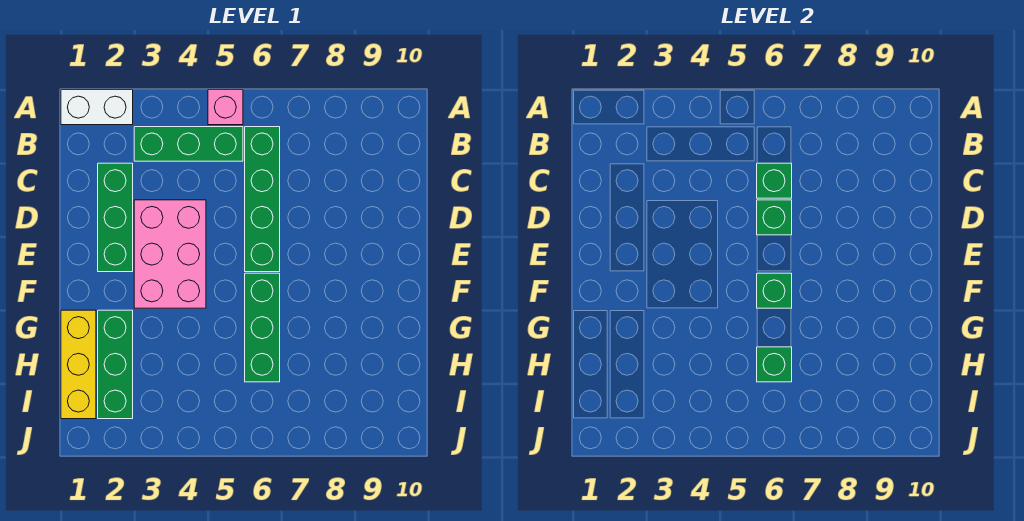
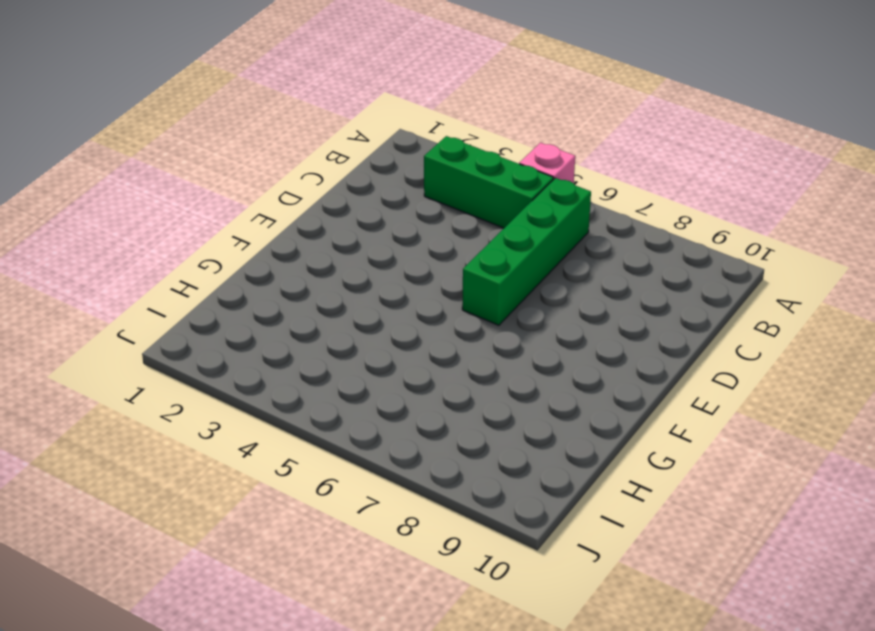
none -> white brick A1:A2 level 1
none -> green brick C2:E2 level 1
none -> pink brick D3:F4 level 1

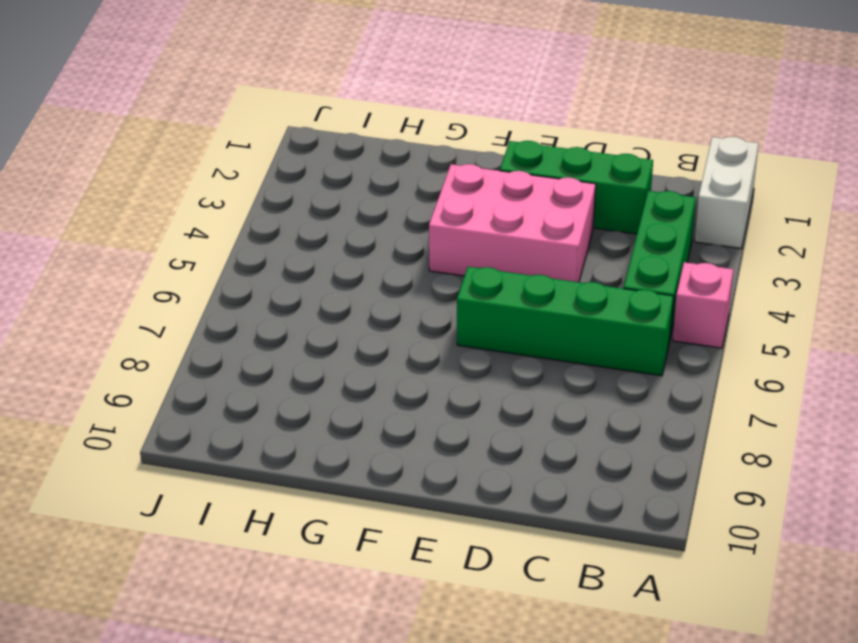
none -> green brick F6:H6 level 1
none -> yellow brick G1:I1 level 1
none -> green brick G2:I2 level 1

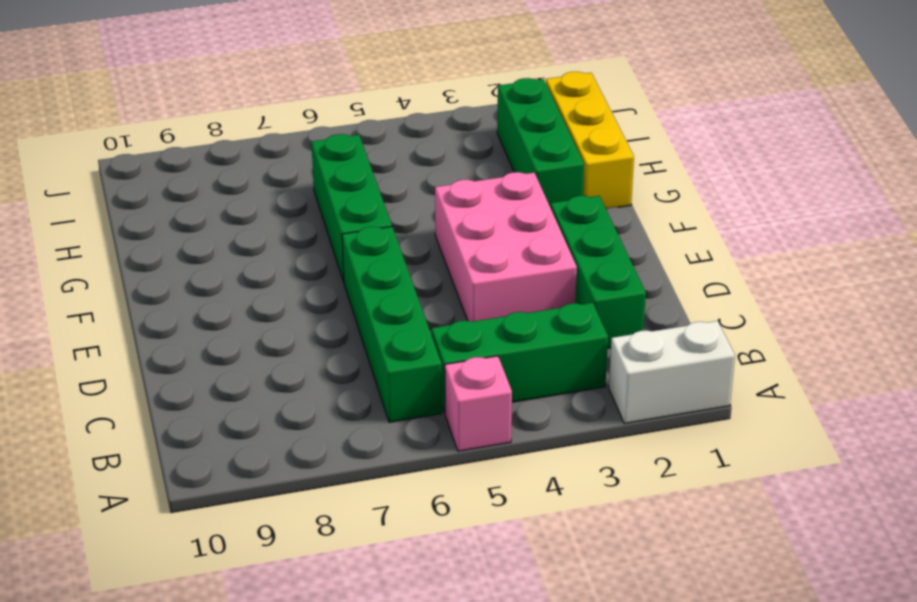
none -> green brick C6 level 2
none -> green brick D6 level 2
none -> green brick F6 level 2

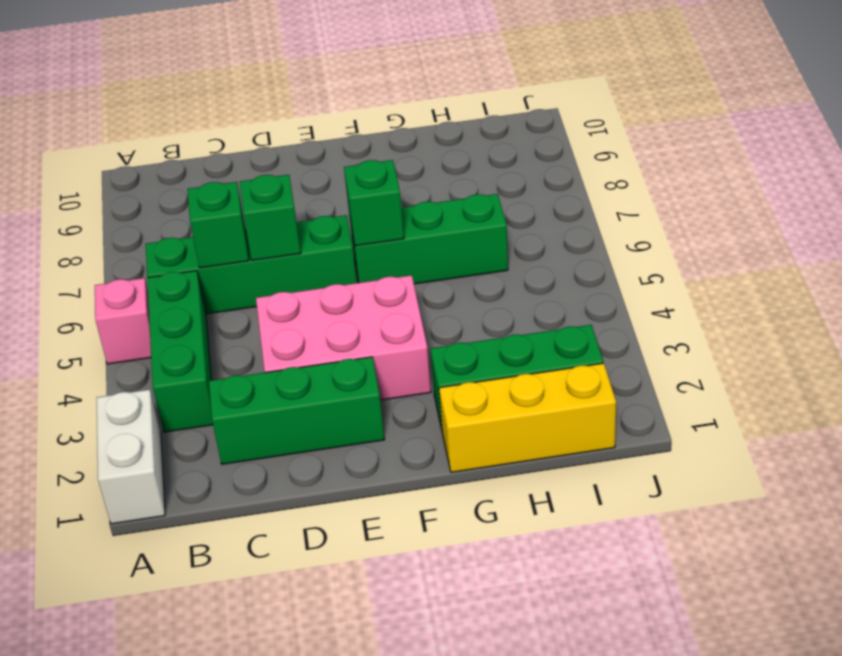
none -> green brick H6 level 2

